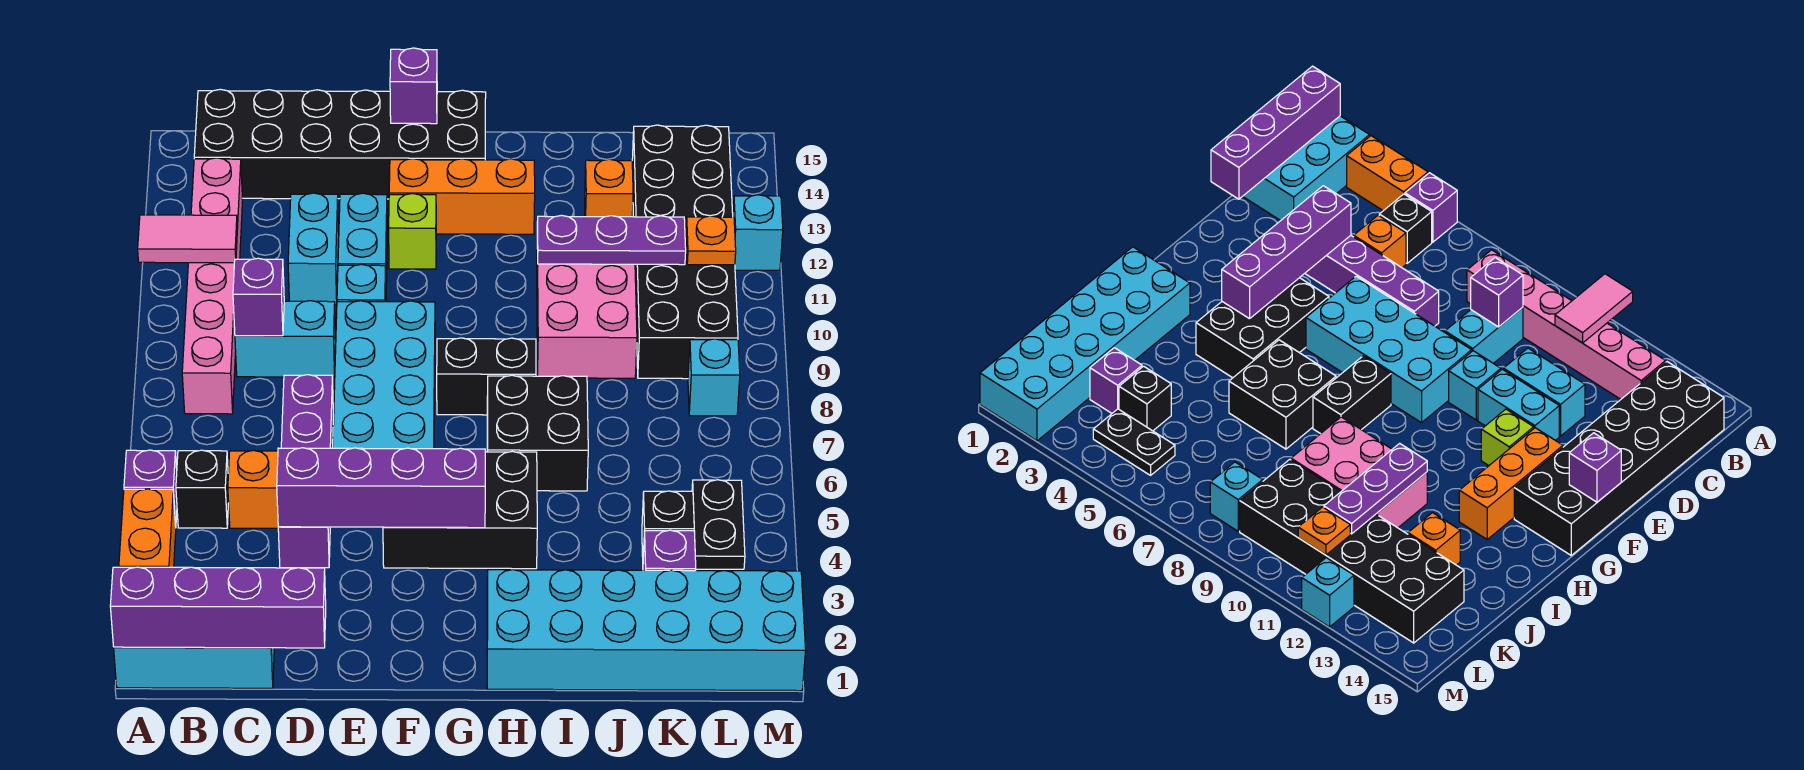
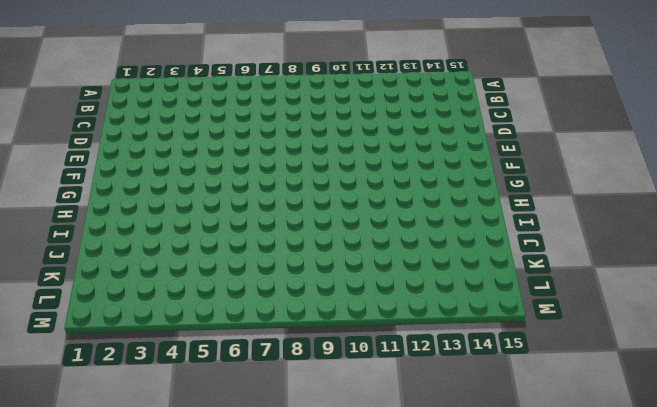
none -> cyan brick A1:C2 level 1
none -> orange brick A3:A4 level 1
none -> purple brick A5 level 1
none -> black brick B5 level 1

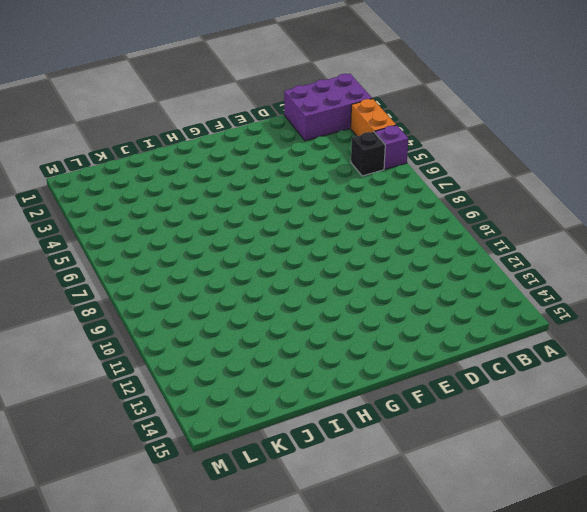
purple brick A1:C2 level 1 -> cyan brick A1:C2 level 1
none -> pink brick B8:B13 level 1
none -> black brick B14:G15 level 1
none -> orange brick C5 level 1
none -> cyan brick C9:D9 level 1

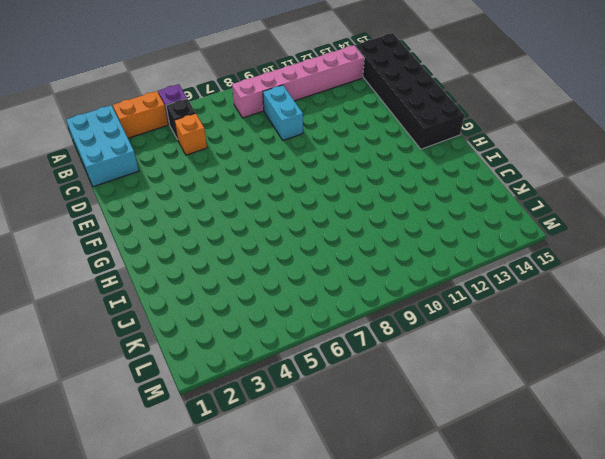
none -> purple brick D4:D7 level 1
none -> cyan brick D11:D12 level 1
none -> cyan brick E6:F9 level 1
none -> cyan brick E10 level 1

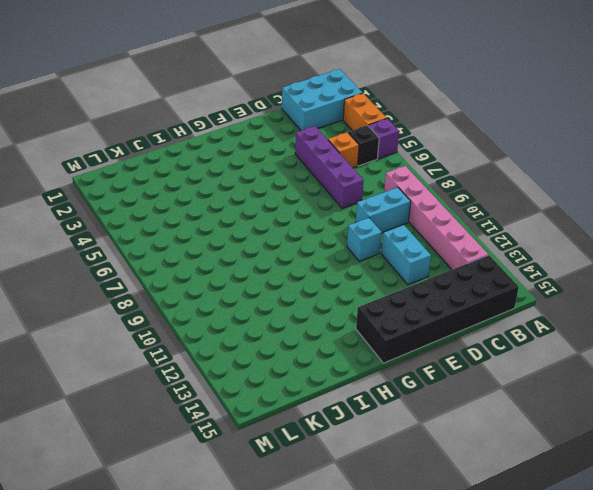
none -> cyan brick E6:F9 level 1
none -> cyan brick E11:E12 level 1
none -> black brick F4:H5 level 1
none -> lime brick F12 level 1

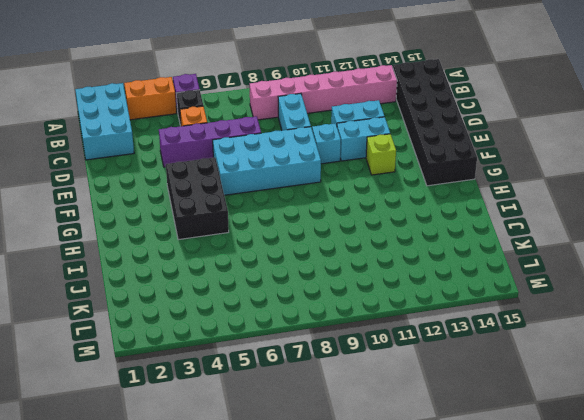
none -> orange brick F13:H13 level 1
none -> black brick G8:H8 level 1
none -> cyan brick H1:M2 level 1
none -> black brick H6:I7 level 1

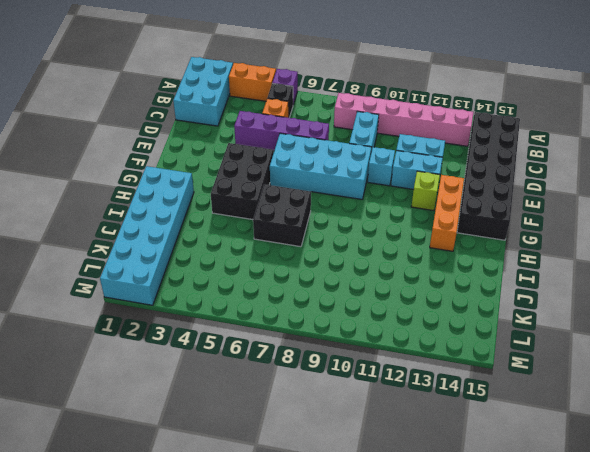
none -> black brick G8:H8 level 1
none -> pink brick I9:J11 level 1
none -> orange brick J13 level 1
none -> purple brick K3 level 1

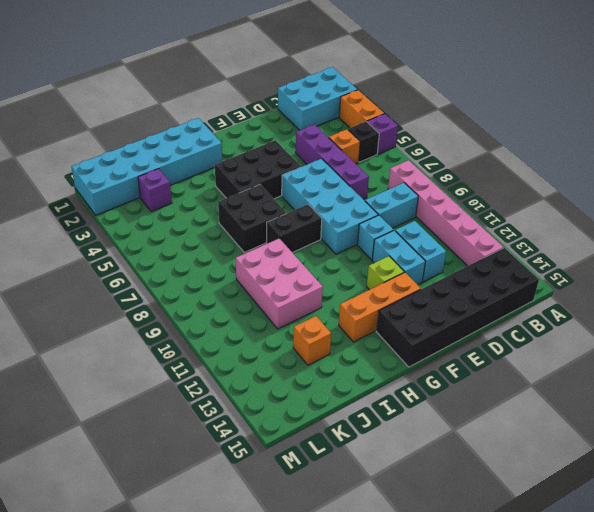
none -> black brick K4 level 1
none -> black brick K9:L14 level 1
none -> black plate L4:L5 level 1
none -> cyan brick L8 level 1

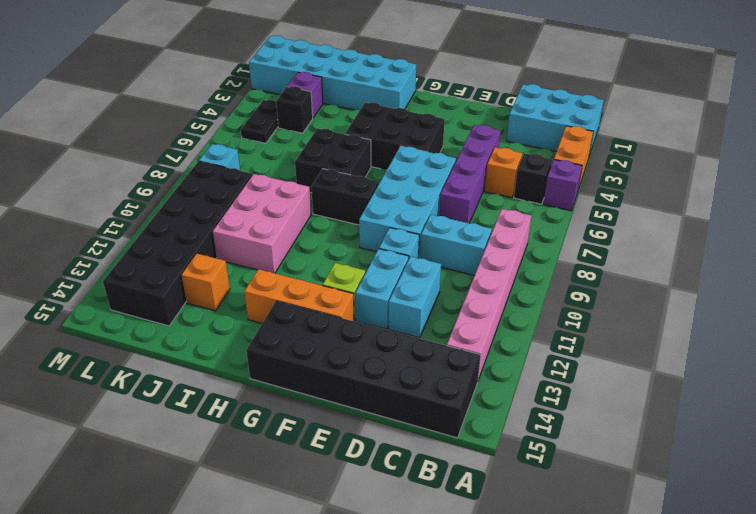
none -> cyan brick M12 level 1
none -> purple brick A1:D1 level 2
none -> pink tile A11:B11 level 2
none -> purple brick C9 level 2

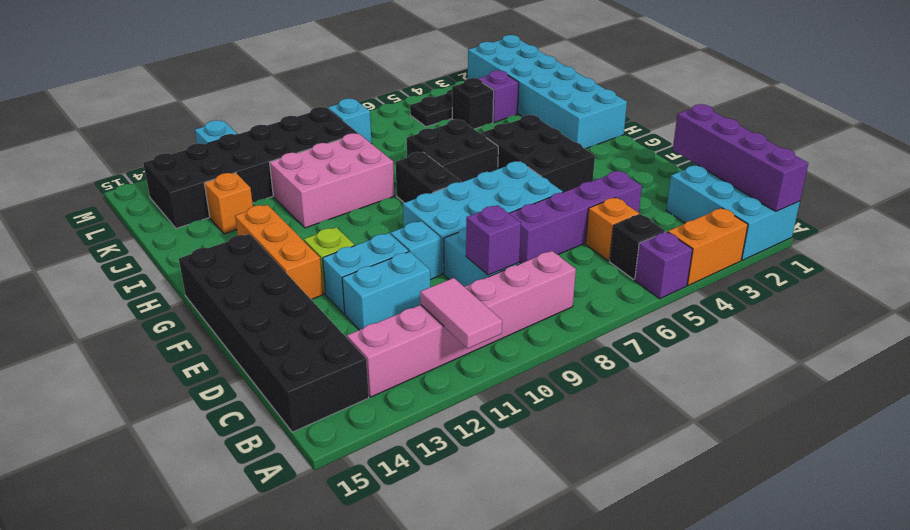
none -> purple brick D4:G4 level 2
none -> purple brick F15 level 2
none -> purple plate I11:K11 level 2
none -> orange plate L11 level 2

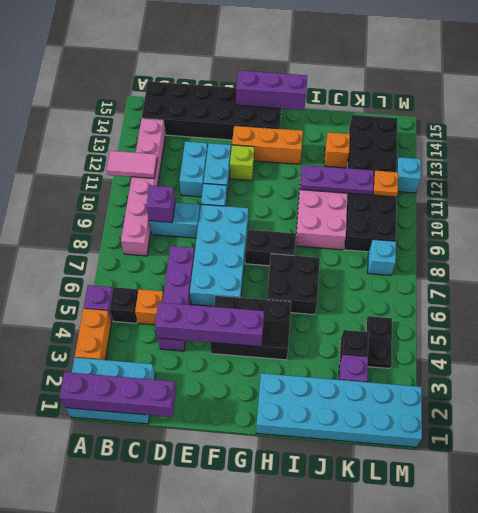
purple brick F15:H15 level 2 -> purple brick F15 level 2

